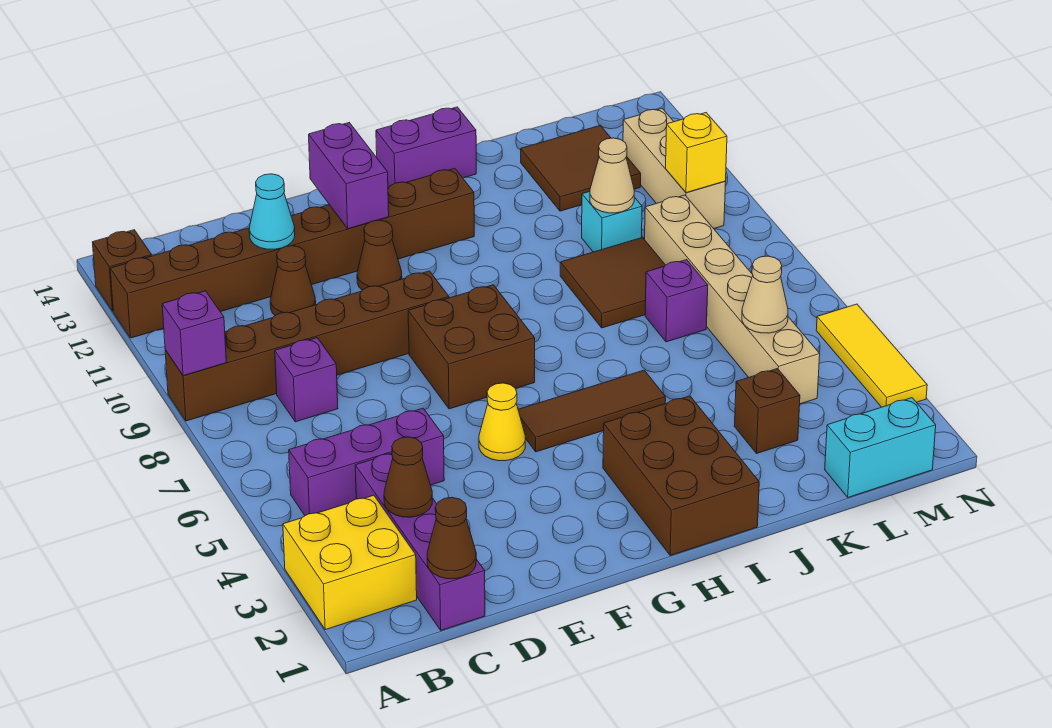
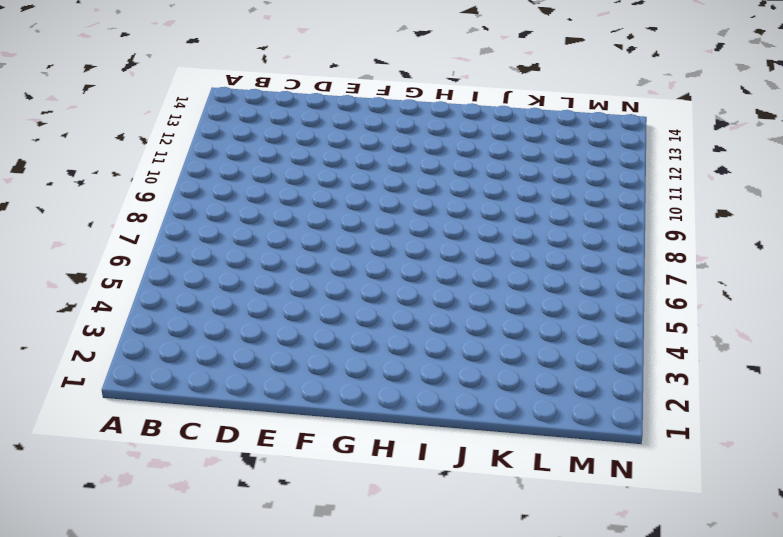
none -> yellow brick A2:B3 level 1
none -> brown brick A9:F9 level 1
none -> brown brick A12:H12 level 1
none -> brown brick A13 level 1

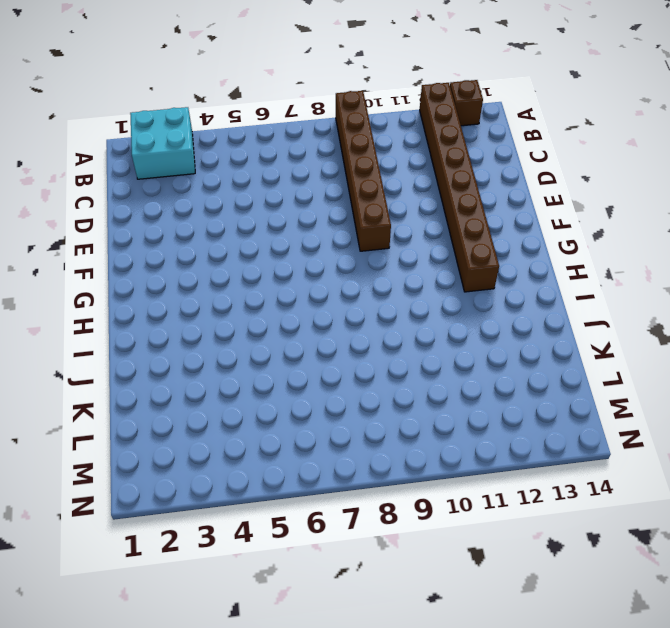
cyan brick A2:B3 level 1 -> yellow brick A2:B3 level 1
none -> purple brick B5:D5 level 1
none -> purple brick C1:C4 level 1
none -> purple brick C8 level 1
none -> brown cone D11 level 1

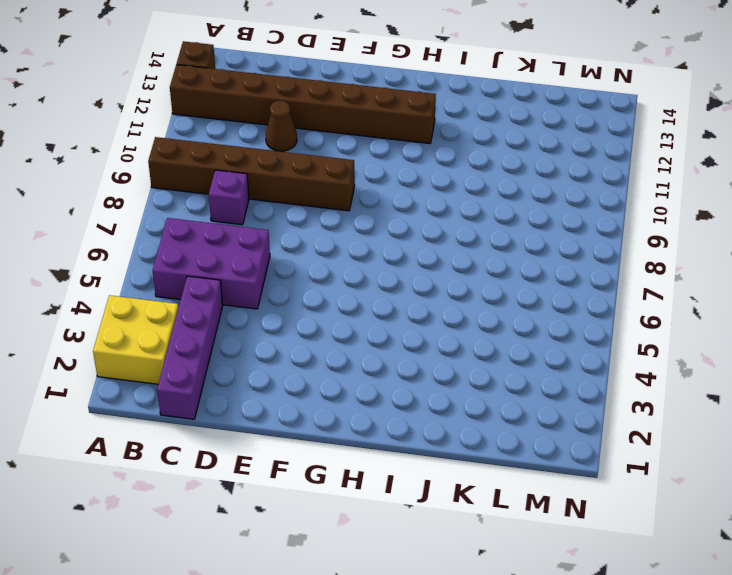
purple brick B5:D6 level 1 -> purple brick B5:D5 level 1
none -> yellow cone F5 level 1
none -> brown brick F7:G8 level 1
none -> brown cone F11 level 1
none -> brown tile G5:I5 level 1

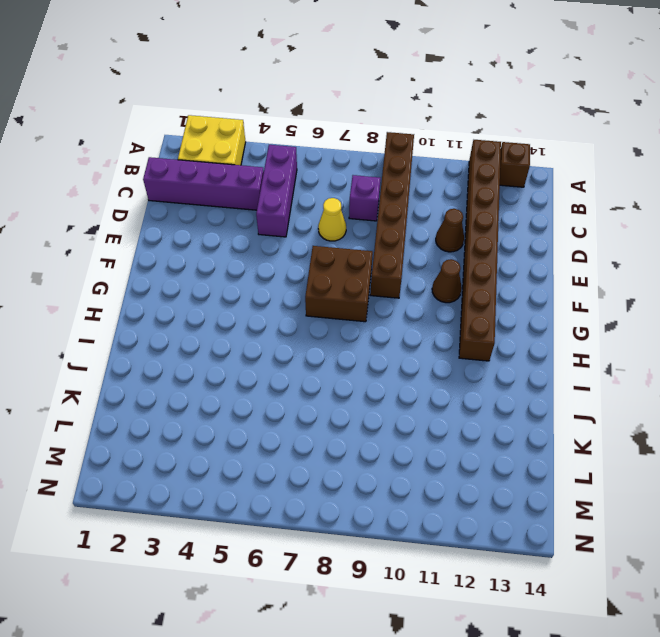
yellow cone D7 level 1 -> yellow cone F5 level 1
none -> brown tile G5:I5 level 1
none -> brown brick H1:I3 level 1
none -> purple brick H14:I14 level 1
none -> brown tile J8:K9 level 1

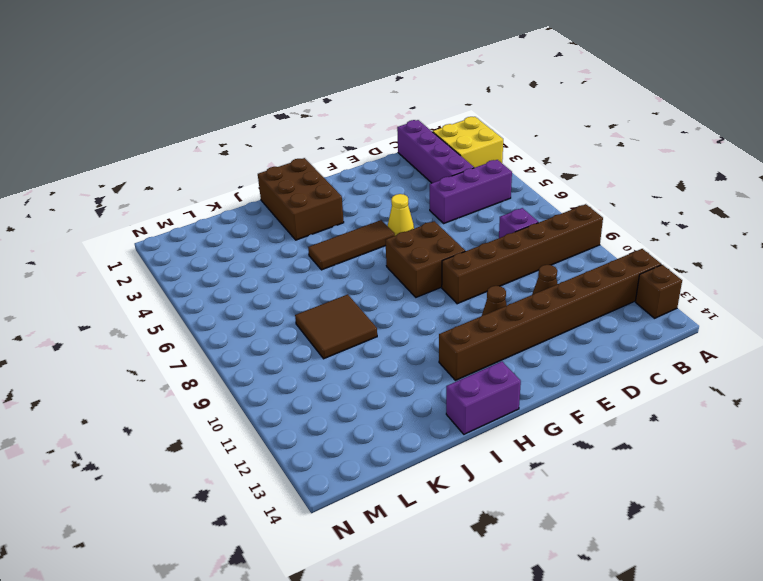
none -> brown brick K3 level 1
none -> purple brick K7 level 1
none -> cyan brick K10 level 1
none -> brown tile K12:L13 level 1

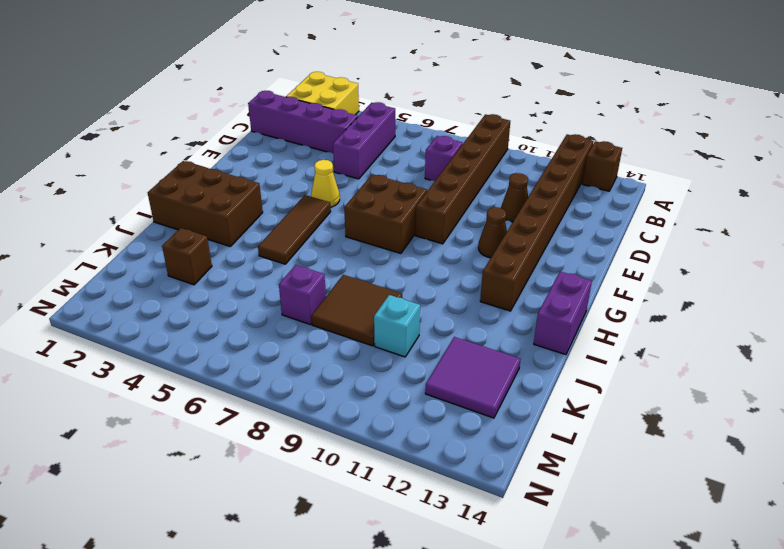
purple tile K12:L13 level 1 -> brown tile K12:L13 level 1
none -> cyan brick L1:M1 level 1
none -> tan brick L4:L9 level 1
none -> tan brick M10:M12 level 1
none -> yellow tile N3:N5 level 1

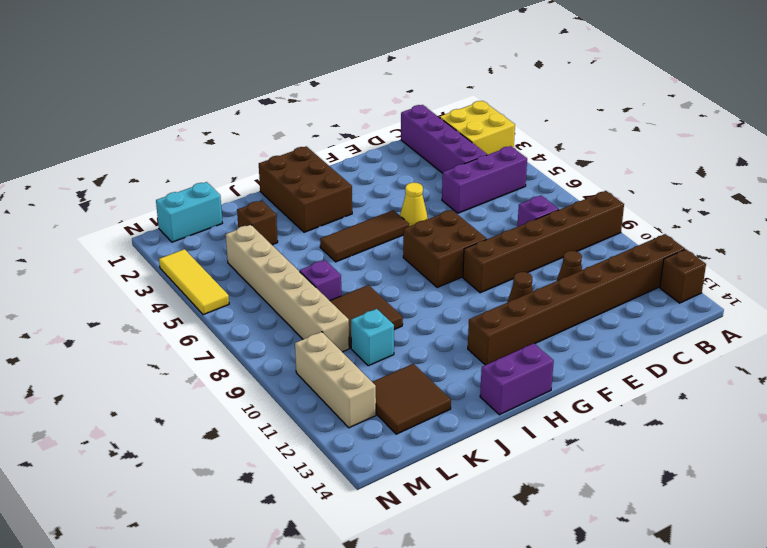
none -> purple brick A9 level 2
none -> brown cone C1 level 2
none -> brown cone C3 level 2
none -> cyan cone D12 level 2

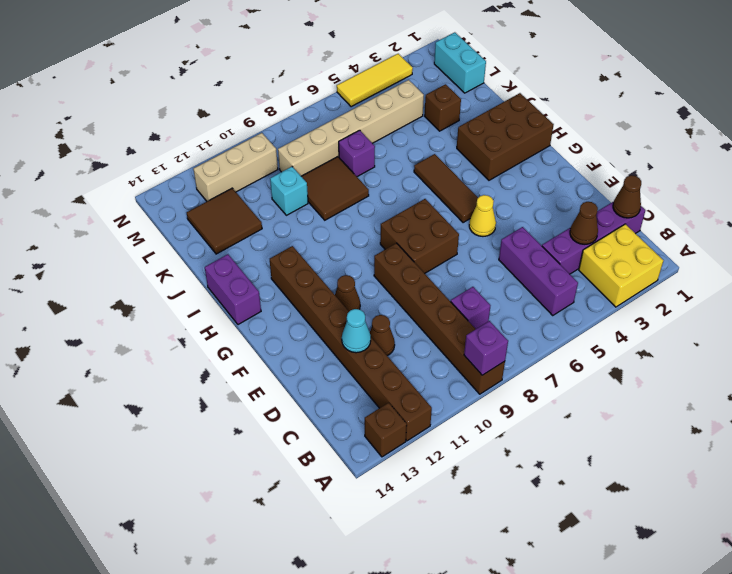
none -> purple brick F12:F13 level 2
none -> tan cone K10 level 2
none -> tan cone L5 level 2
none -> yellow brick M10 level 2

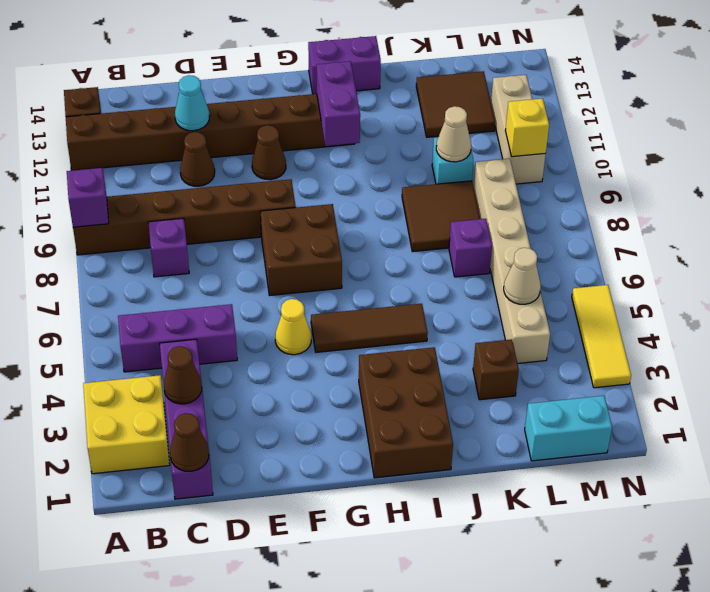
purple brick H11:H12 level 2 -> purple brick F12:F13 level 2

